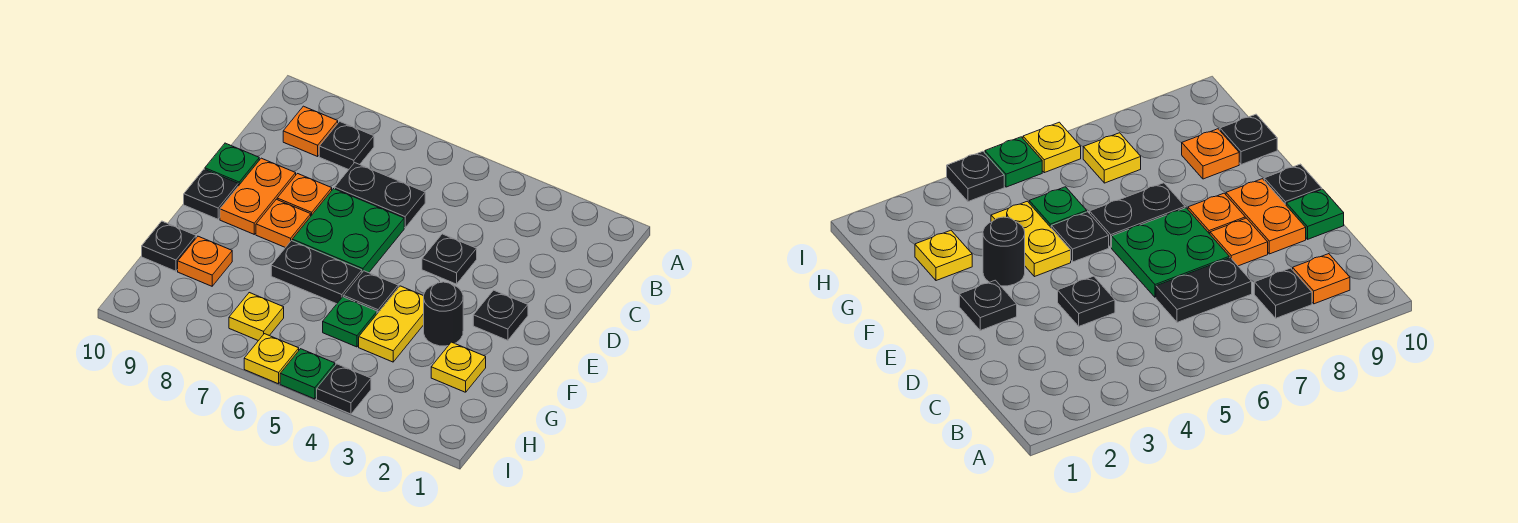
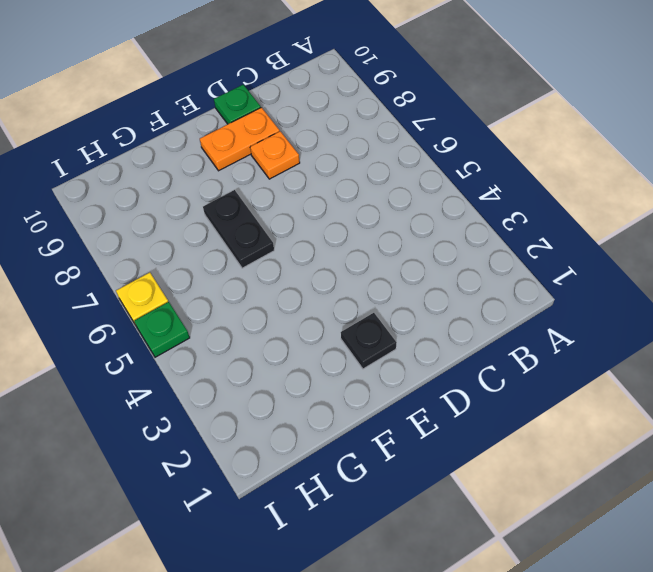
none -> black plate B8 level 1
none -> orange plate B9 level 1
none -> black plate C6:C7 level 1

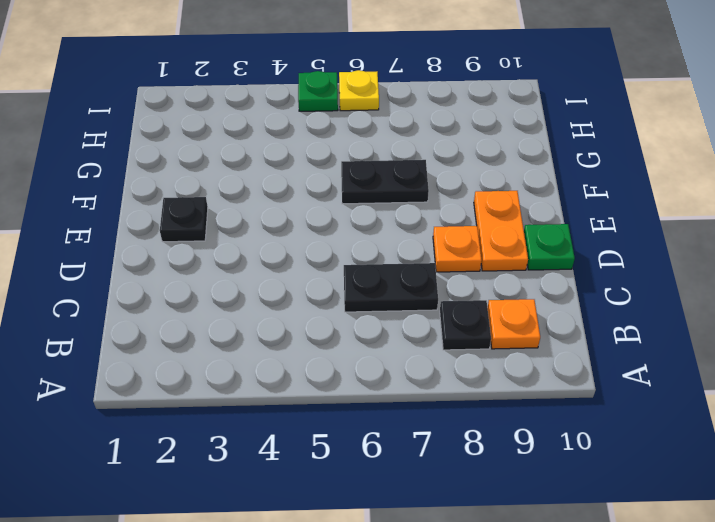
none -> black plate D4 level 1
none -> green plate D6:E7 level 1
none -> orange plate E8 level 1

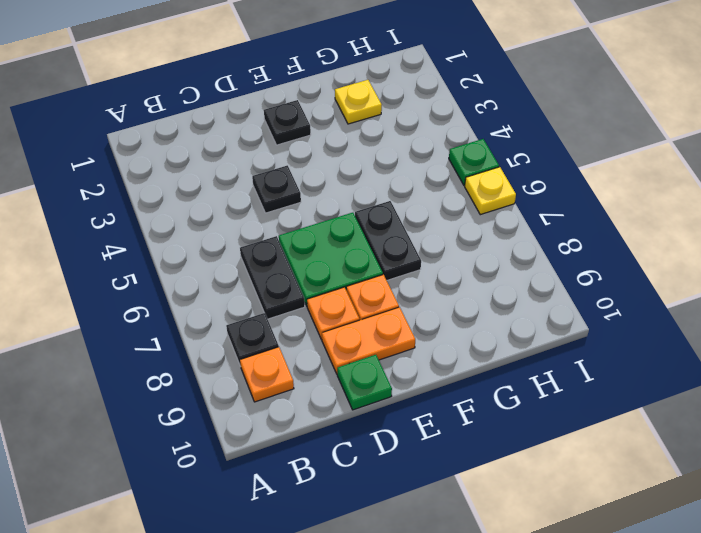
none -> black plate E10 level 1
none -> black round brick F3 level 1
none -> yellow plate F4:G4 level 1

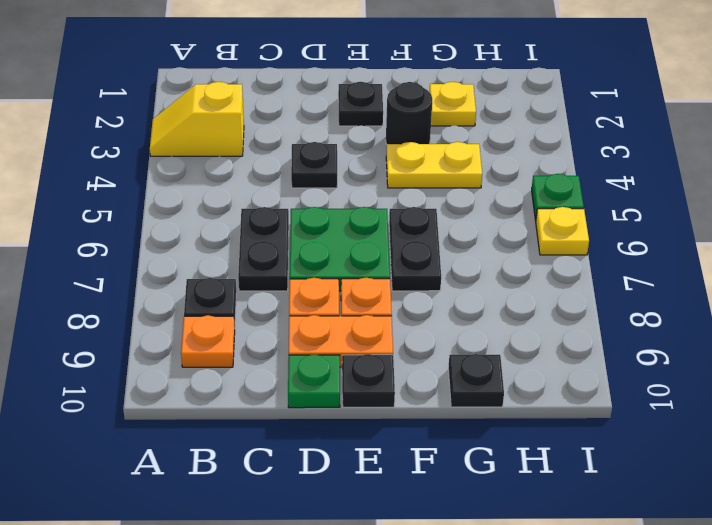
yellow slope A3:B3 level 1 top B -> none
none -> black plate F5 level 1
none -> green plate G5 level 1
none -> orange plate G9 level 1

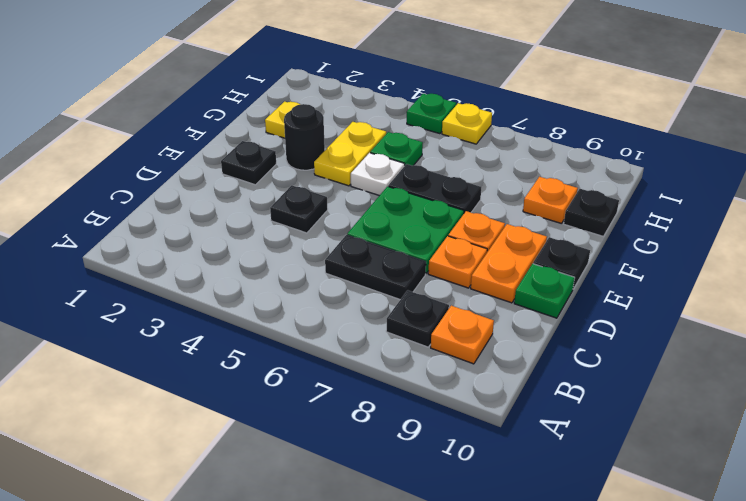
white plate F5 level 1 -> black plate F5 level 1
none -> yellow plate H7 level 1
none -> black plate I4 level 1

